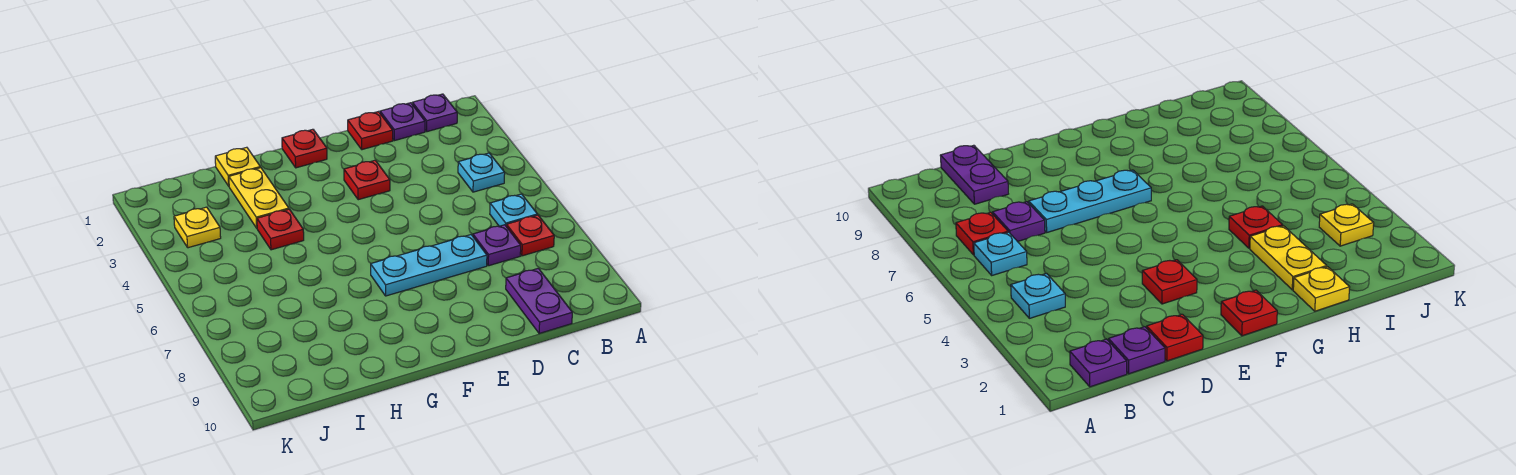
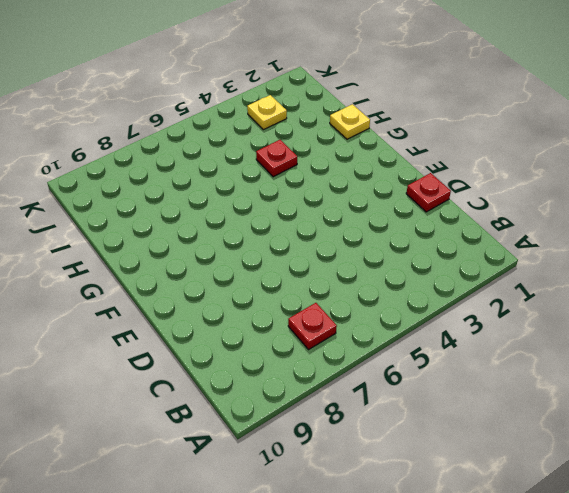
none -> purple plate B1 level 1
none -> cyan plate B4 level 1
none -> cyan plate B6 level 1

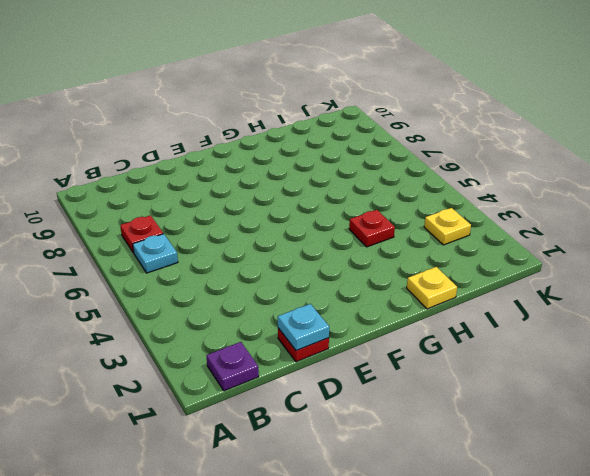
cyan plate D1 level 2 -> cyan plate B4 level 1
none -> purple plate C1 level 1
none -> purple plate C7 level 1
none -> purple plate C9:C10 level 1

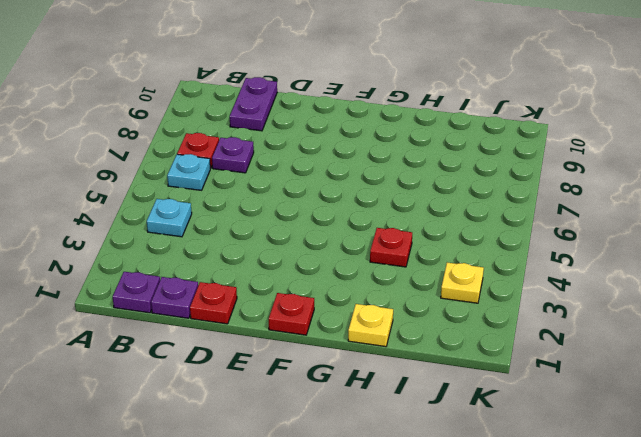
none -> cyan plate D7:F7 level 1
none -> red plate E3 level 1
none -> yellow plate H2:H3 level 1

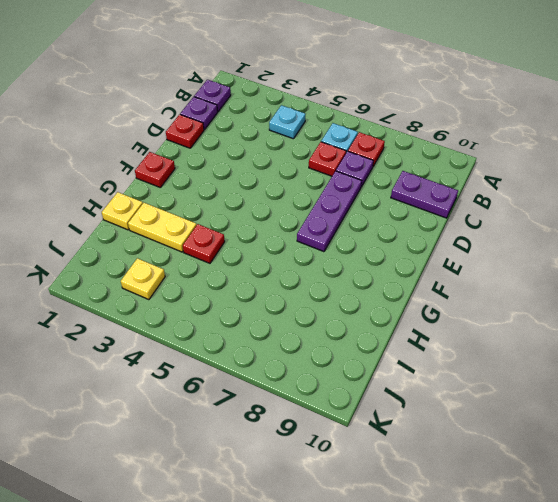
red plate C6 level 1 -> red plate E3 level 1
purple plate D7:F7 level 1 -> cyan plate D7:F7 level 1

